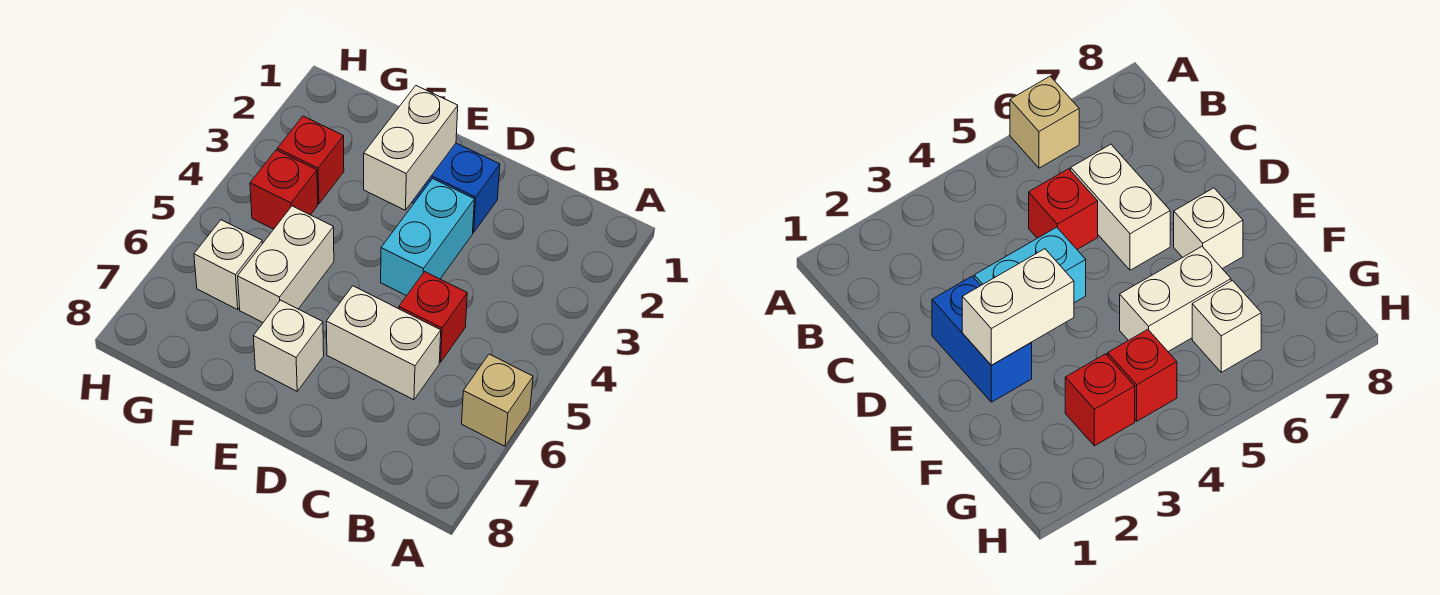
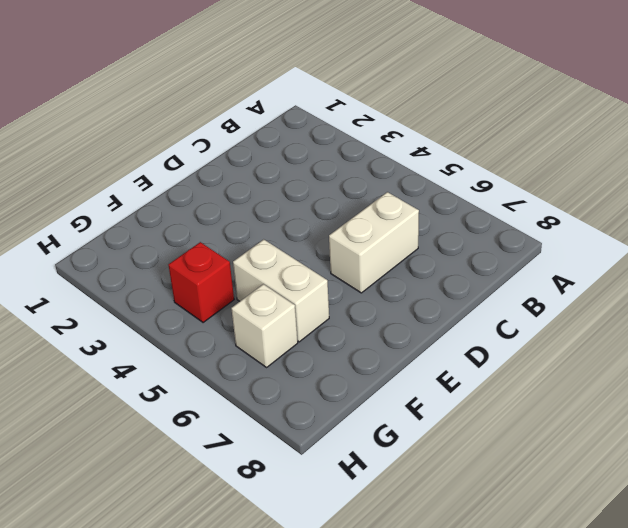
none -> tan brick A6 level 1
none -> red brick C5 level 1

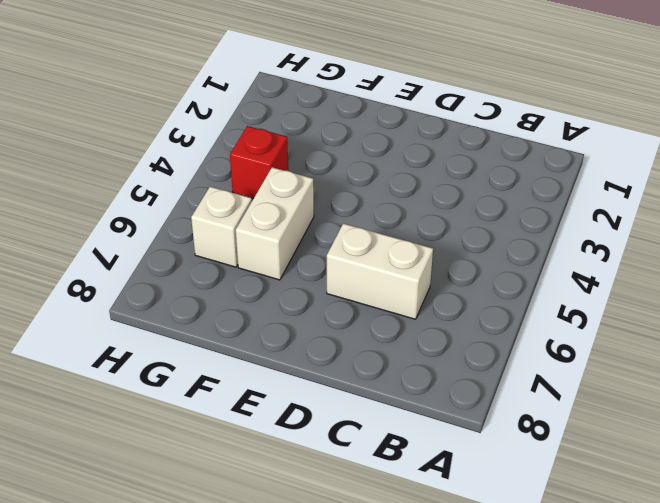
none -> tan brick A6 level 1
none -> red brick C5 level 1

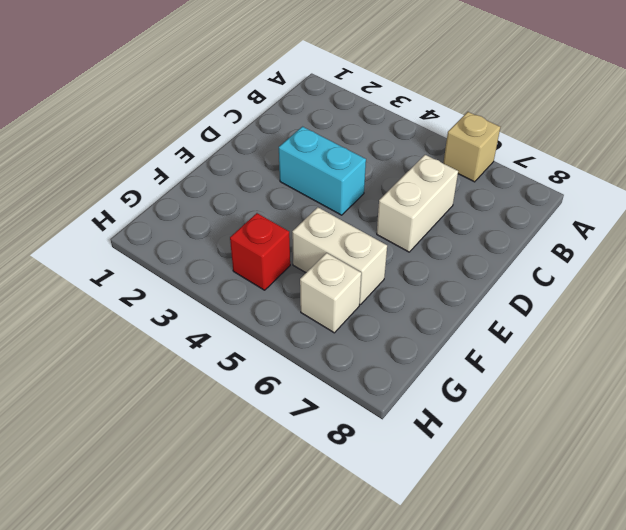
none -> red brick C5 level 1
none -> blue brick D2:E2 level 1

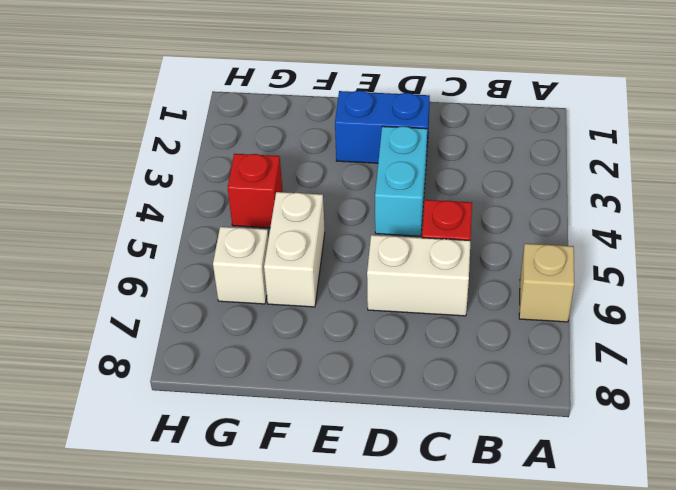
none -> white brick E7 level 1
none -> red brick G3 level 1

